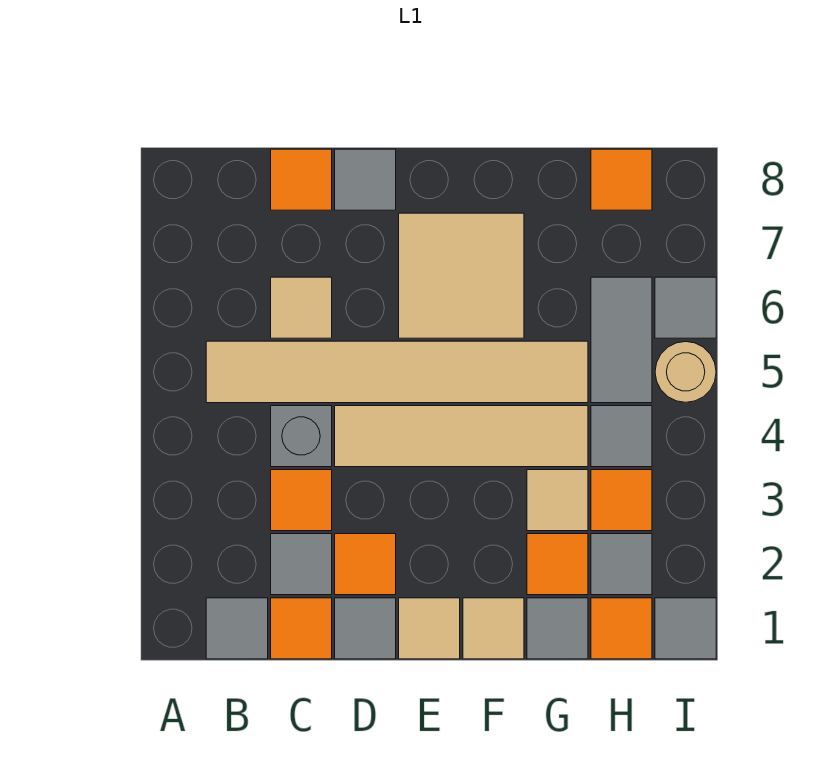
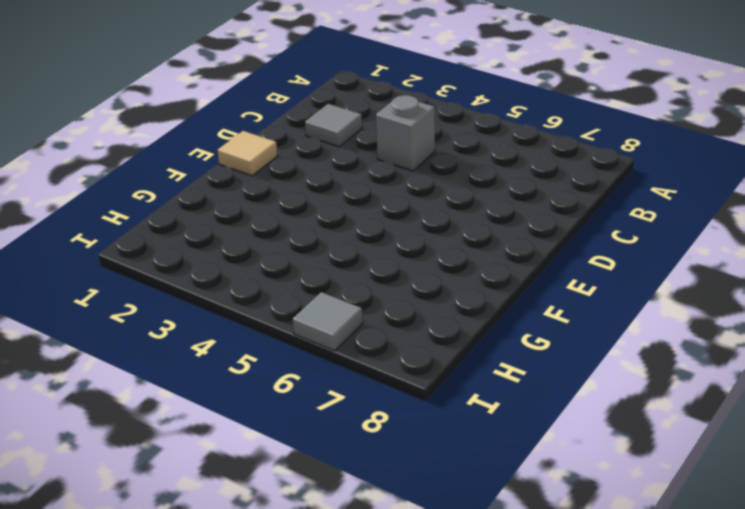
none -> grey tile B1 level 1
none -> tan tile B5:G5 level 1
none -> orange tile C1 level 1

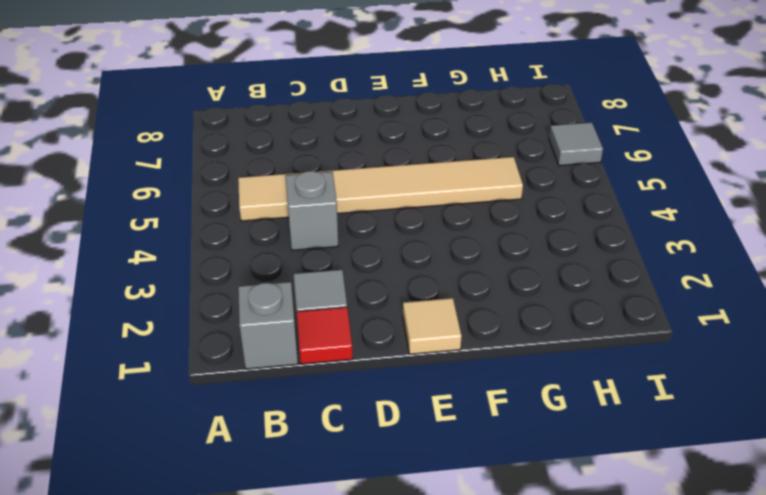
grey brick B1 level 1 -> grey tile B1 level 1
red tile C1 level 1 -> orange tile C1 level 1
none -> orange tile C3 level 1
none -> tan tile C6 level 1
none -> orange tile C8 level 1

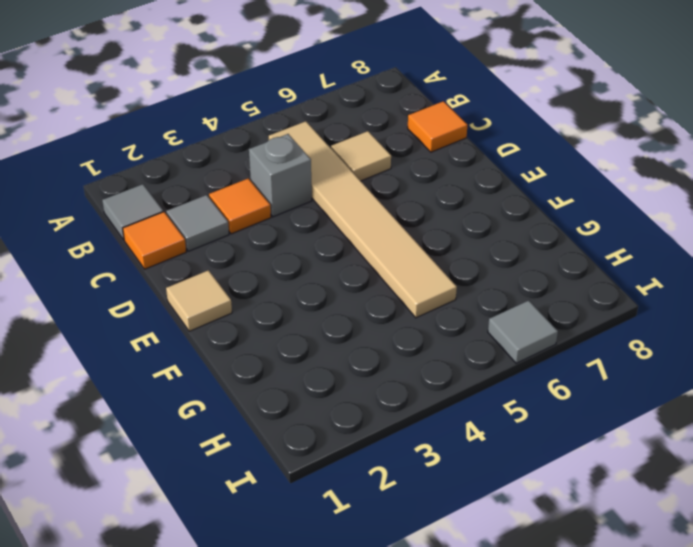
none -> grey tile D1 level 1
none -> orange tile D2 level 1
none -> tan tile D4:G4 level 1

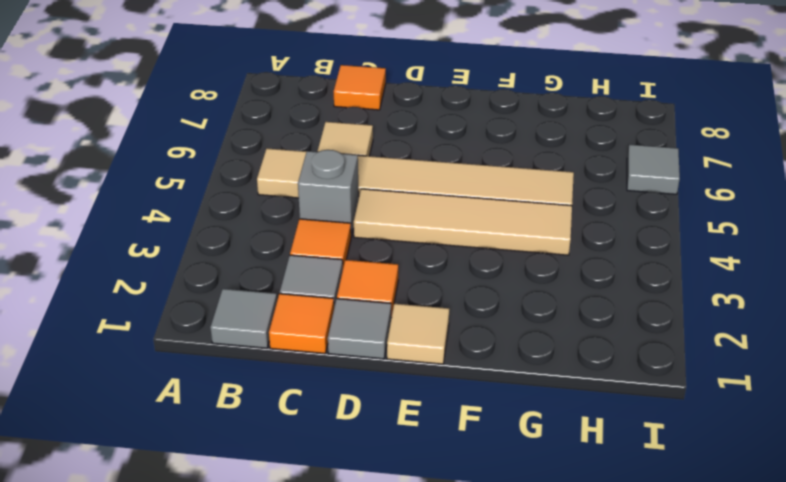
none -> grey tile D8 level 1
none -> tan tile E6:F7 level 1
none -> tan tile F1 level 1

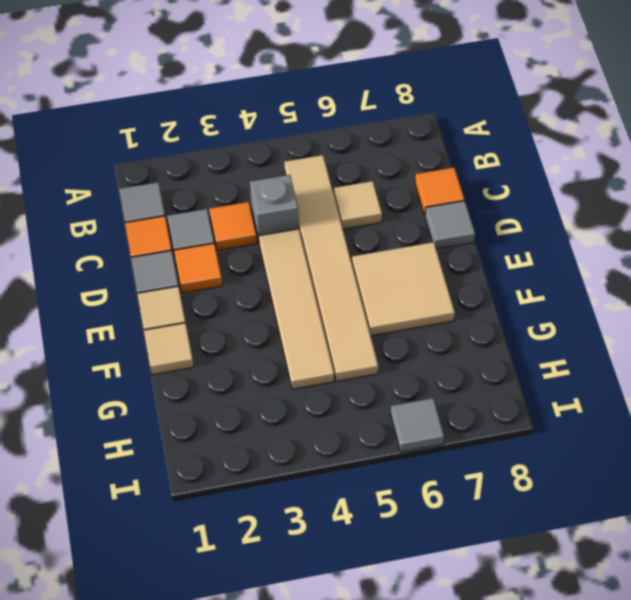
none -> grey tile G1 level 1
none -> orange tile G2 level 1
none -> tan tile G3 level 1

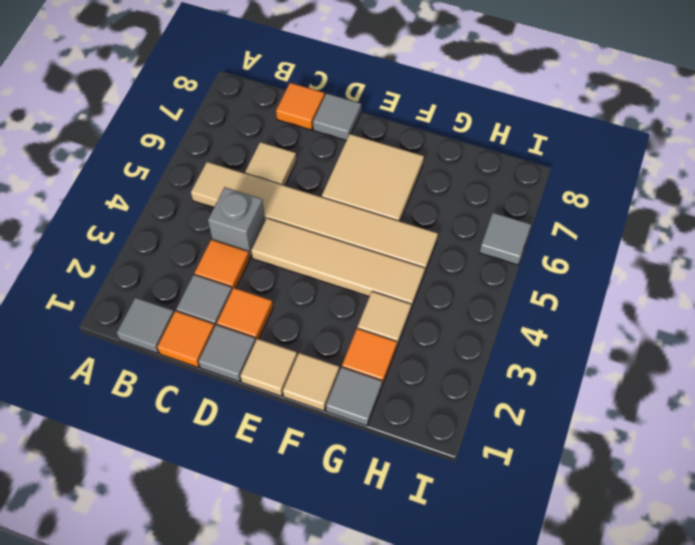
none -> orange tile H1 level 1
none -> grey tile H2 level 1
none -> orange tile H3 level 1

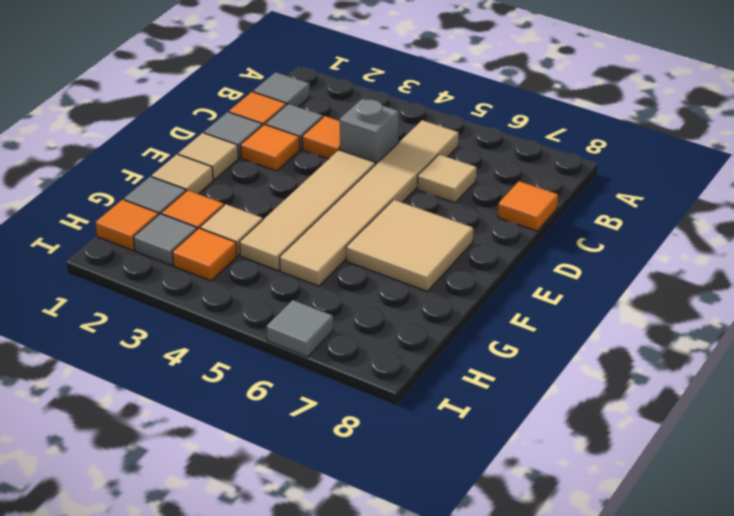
none -> grey tile D8 level 1
none -> grey tile H4 level 1
none -> grey tile H5:H6 level 1

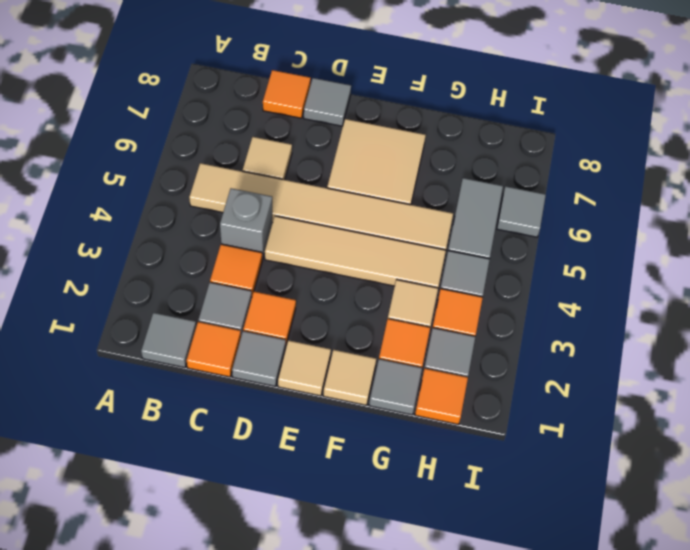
none -> orange tile H8 level 1
none -> grey tile I1 level 1
none -> tan round brick I5 level 1

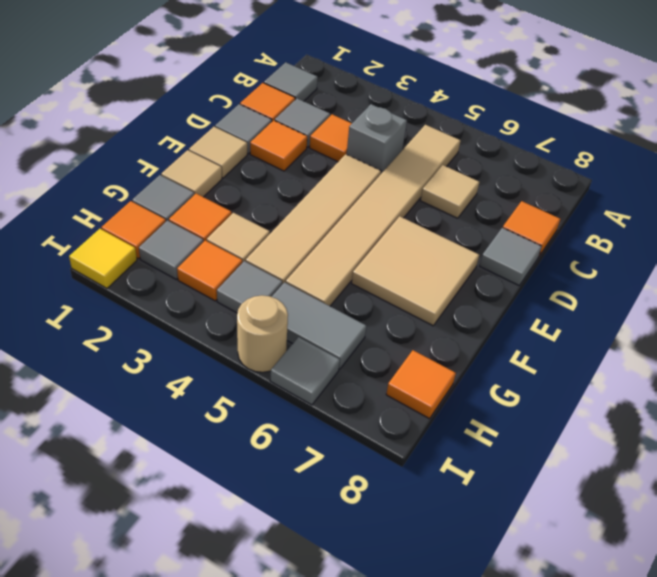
yellow tile I1 level 1 -> grey tile I1 level 1

